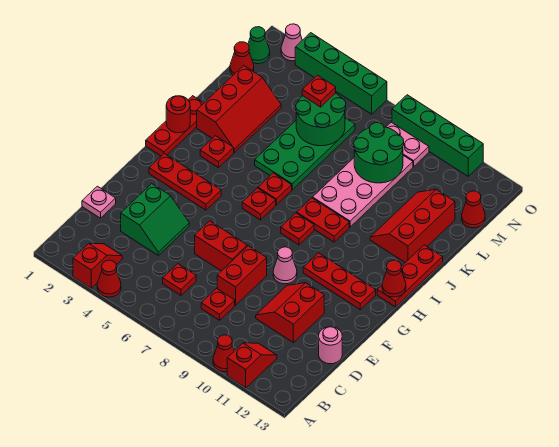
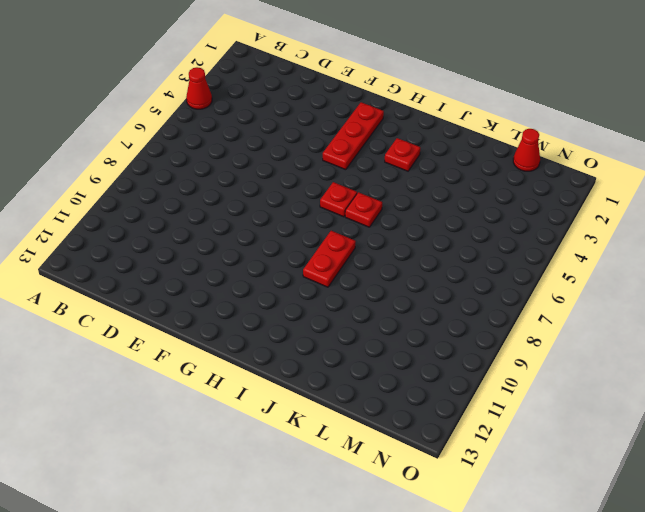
none -> red slope A3:B3 level 1 top A
none -> red cone A10 level 1
none -> red slope A11:B11 level 1 top A
none -> red plate C6 level 1

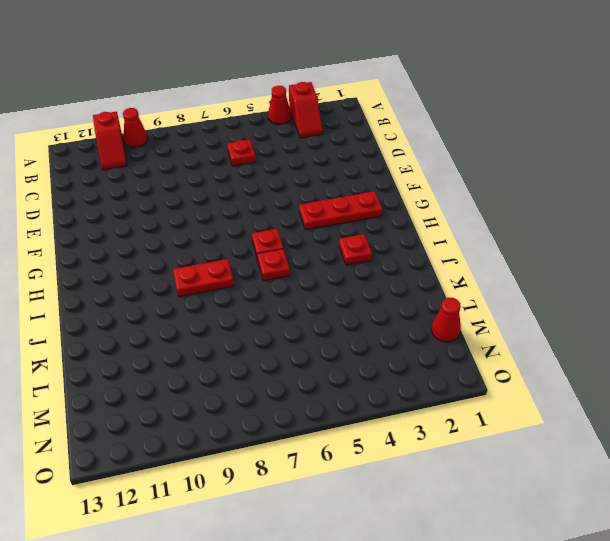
none -> red plate C8 level 1
none -> pink plate D1 level 1
none -> green slope D3:E4 level 1 top 3
none -> red brick D8:E8 level 1

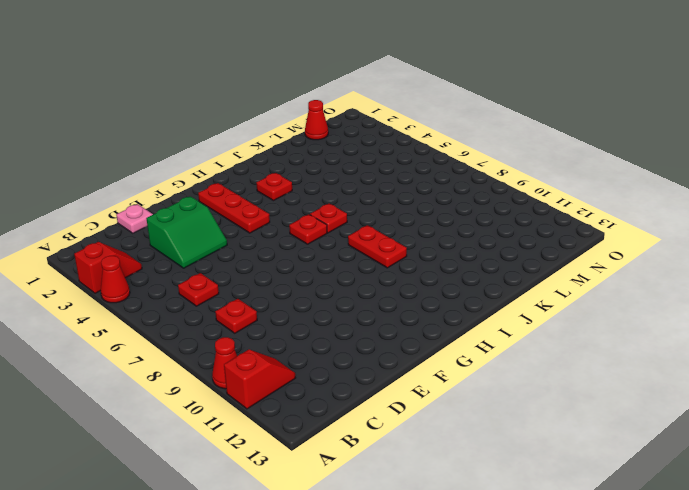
none -> red brick D8:E8 level 1
none -> red slope D10:E11 level 1 top 11
none -> pink round brick D13 level 1
none -> red brick E6:E7 level 1

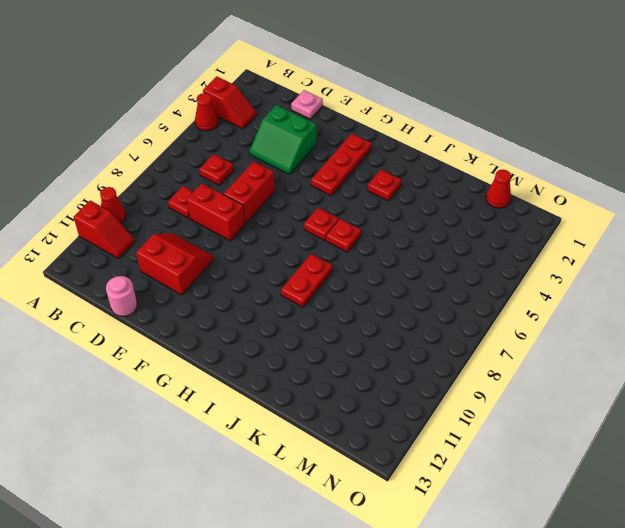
none -> pink cone F9 level 1
none -> red plate G10:G12 level 1
none -> red plate H1:J1 level 1
none -> red plate H8 level 1

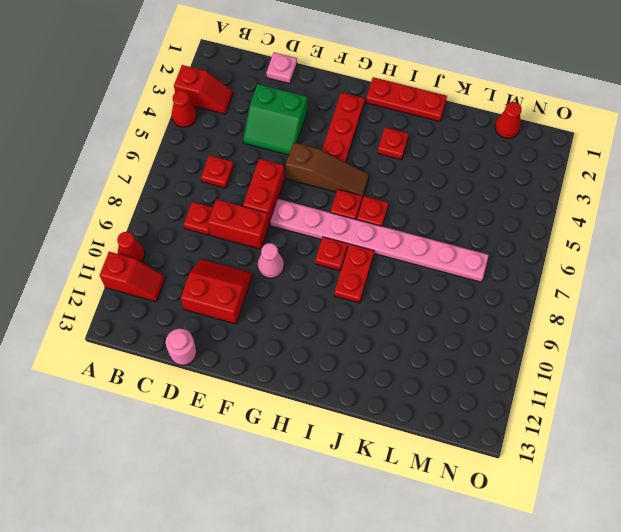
brown slope F5:H5 level 1 top F -> none
pink plate F7:M7 level 1 -> none
none -> red plate G10:G12 level 1
none -> red plate H13:J13 level 1
none -> red slope J2:L3 level 1 top 2
none -> green plate J5:M6 level 1

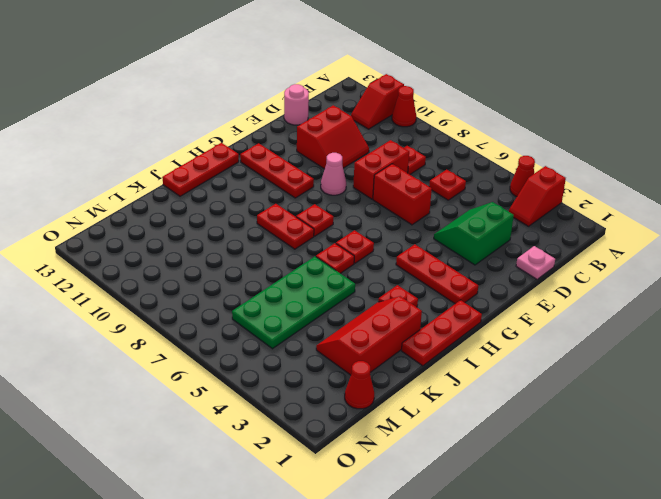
none -> pink plate J8:M9 level 1
none -> red slope J11:L12 level 1 top 12
none -> red cone M13 level 1
none -> green cone N1 level 1

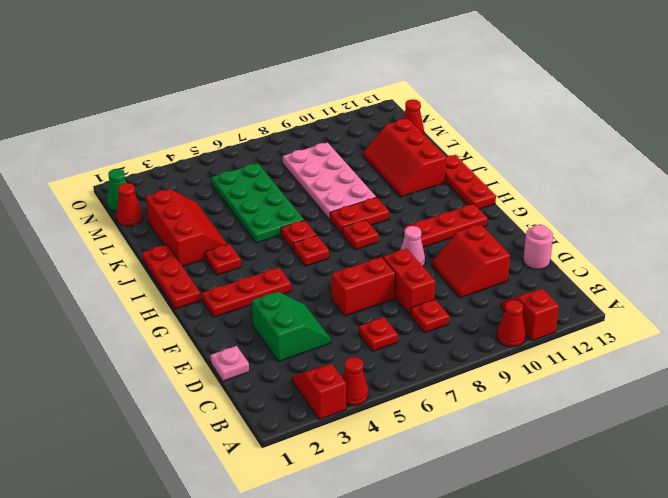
none -> pink plate N8:N9 level 1
none -> pink cone O2 level 1
none -> green brick O3:O6 level 1
none -> green brick O8:O11 level 1

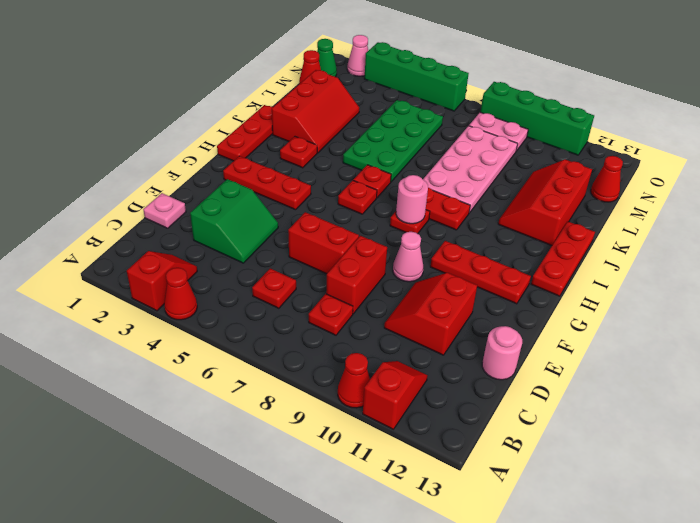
pink round brick H8 level 2 -> none
none -> red cone H13 level 2
none -> red round brick I1 level 2
none -> green round brick L5:M6 level 2
none -> green round brick L8:M9 level 2

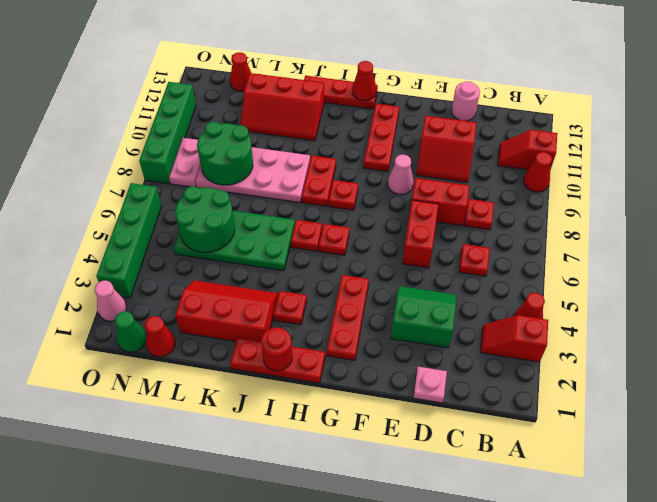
none -> red plate M5 level 3

